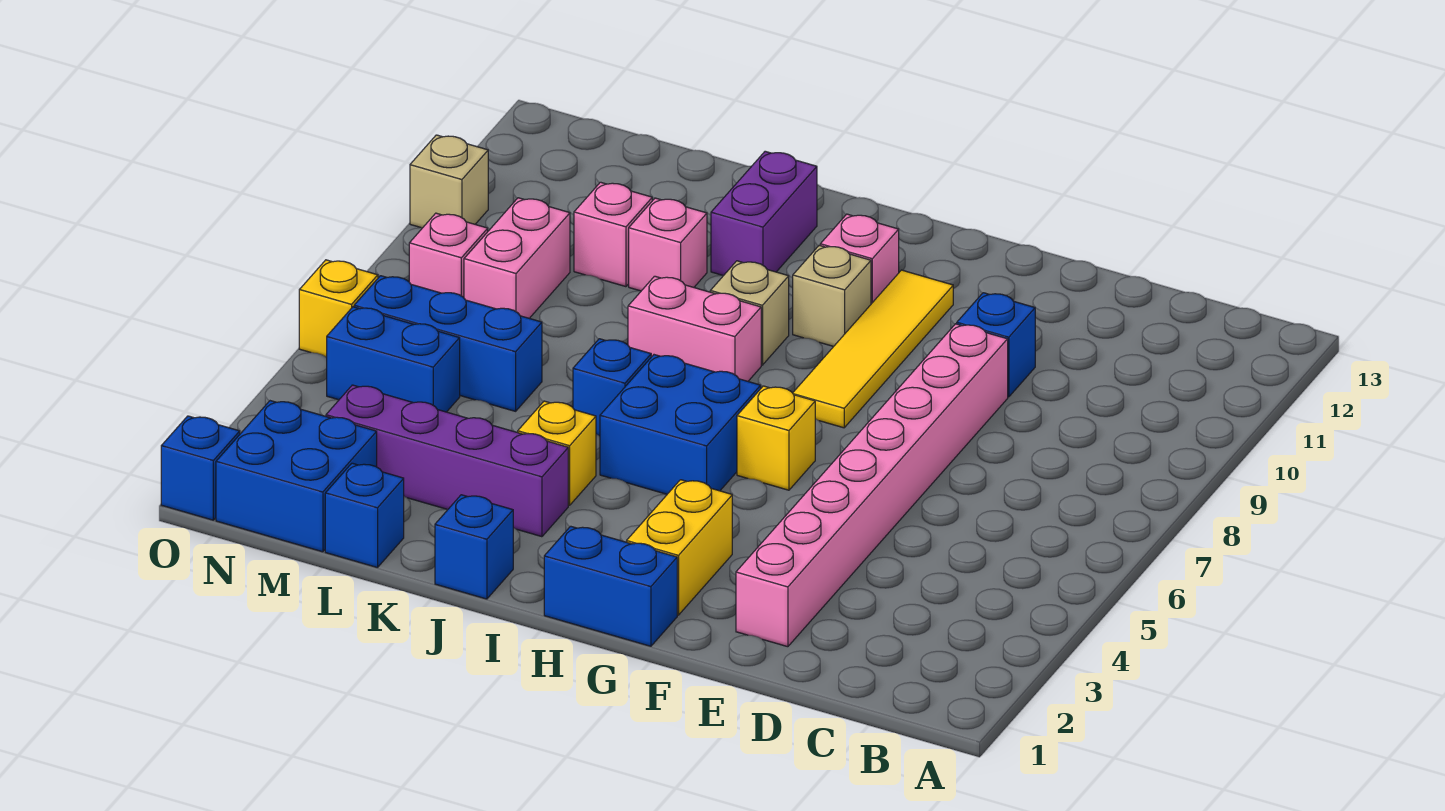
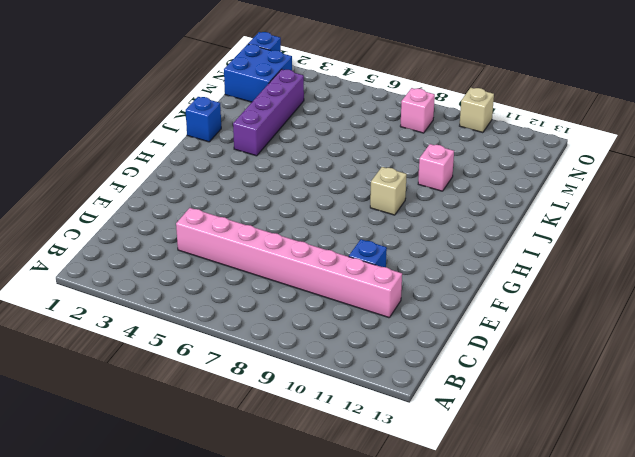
pink brick D4:D11 level 1 -> pink brick E2:E9 level 1
none -> blue brick G1:H1 level 1
none -> yellow brick G2:G3 level 1
none -> yellow brick G6 level 1

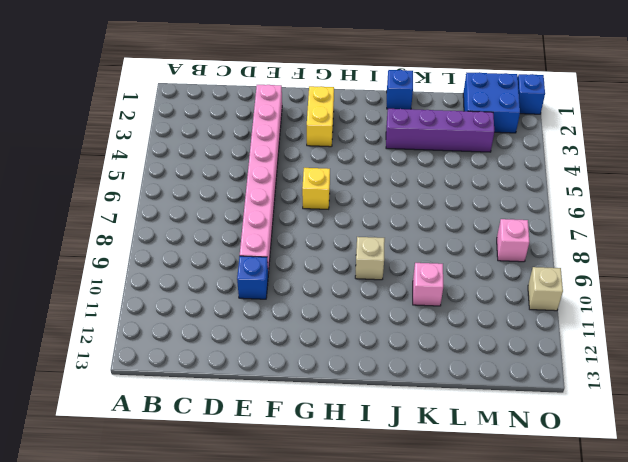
none -> blue brick G1:H1 level 1
none -> yellow tile G8:G11 level 1
none -> blue brick H5:I6 level 1

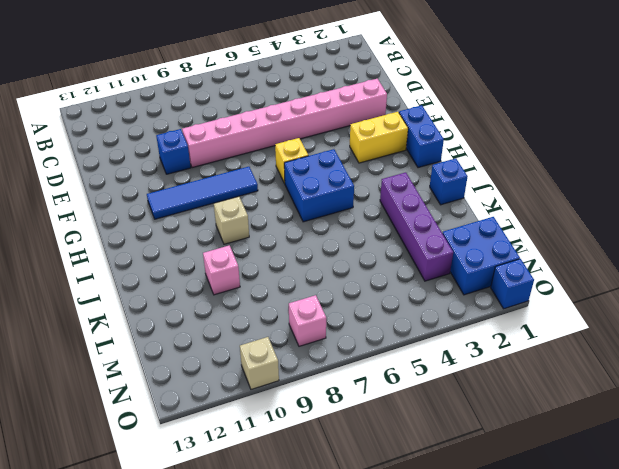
blue tile G8:G11 level 1 -> yellow tile G8:G11 level 1
none -> tan brick H10 level 1
none -> pink brick H11 level 1
none -> pink brick I8:J8 level 1

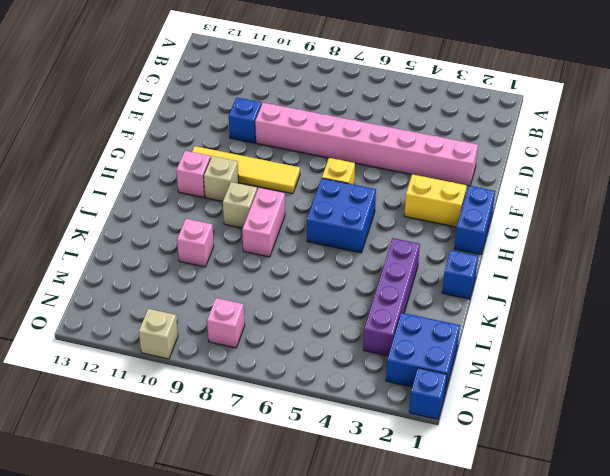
none -> yellow brick J4 level 1
none -> blue brick J6 level 1
none -> purple brick J11:J12 level 1

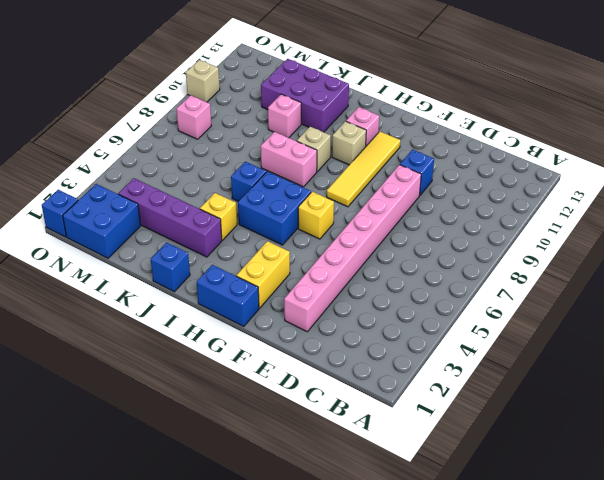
purple brick J11:L12 level 1 -> purple brick J11:J12 level 1
none -> blue brick L1 level 1
none -> blue brick L6:N6 level 1
none -> pink brick L10 level 1

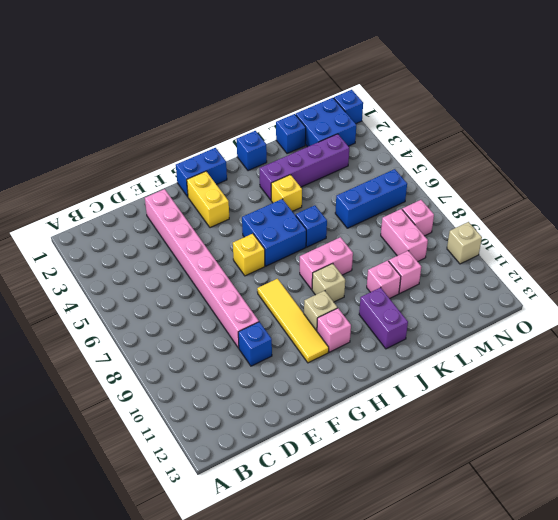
none -> blue brick M5:N5 level 1
none -> yellow brick O6 level 1

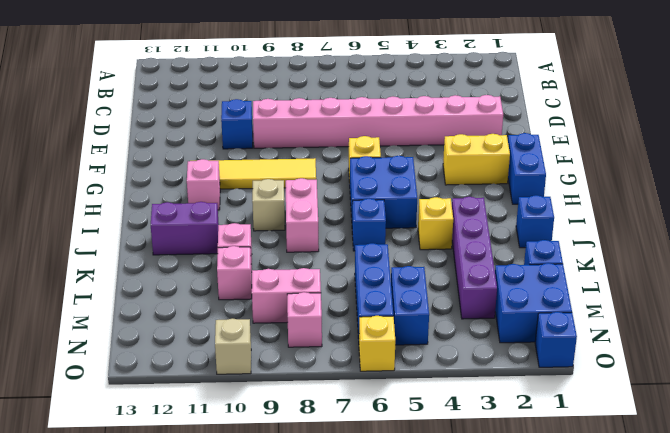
none -> tan brick H10 level 1

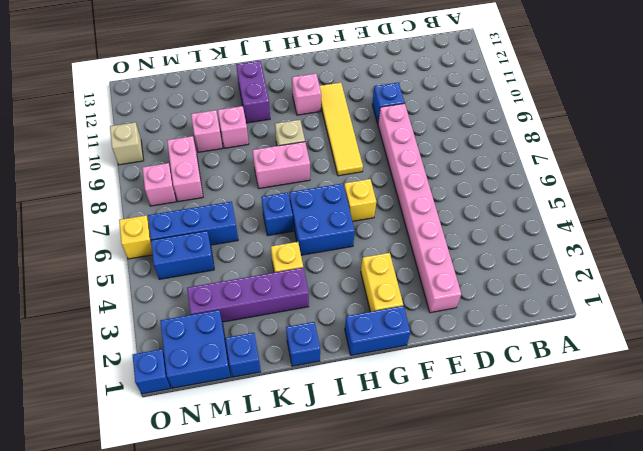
none -> tan brick H10 level 1

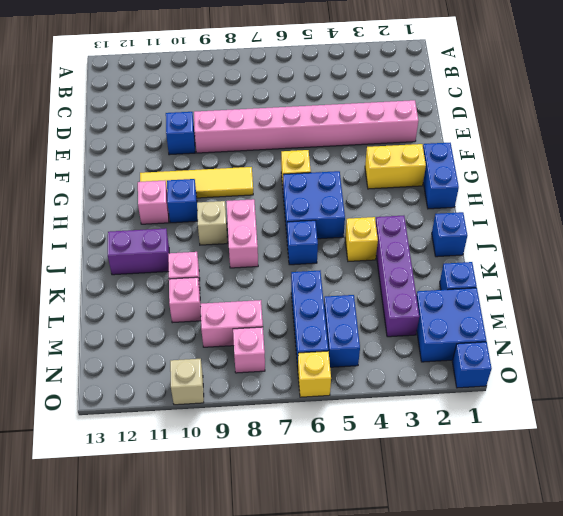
blue brick H10 level 1 -> tan brick H10 level 1

